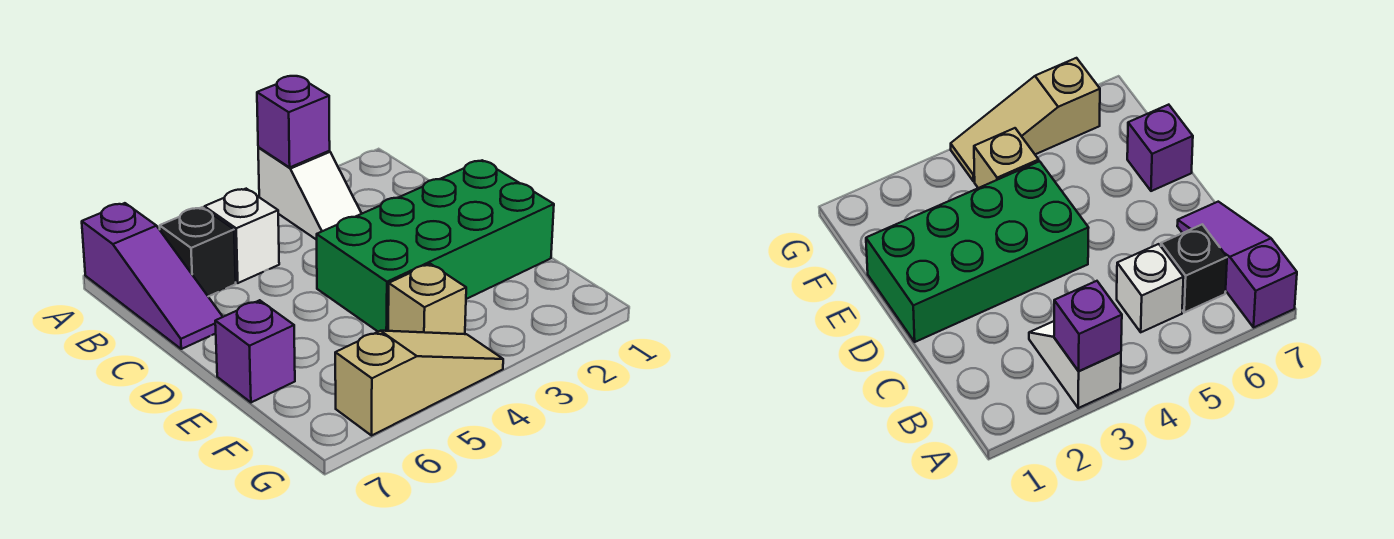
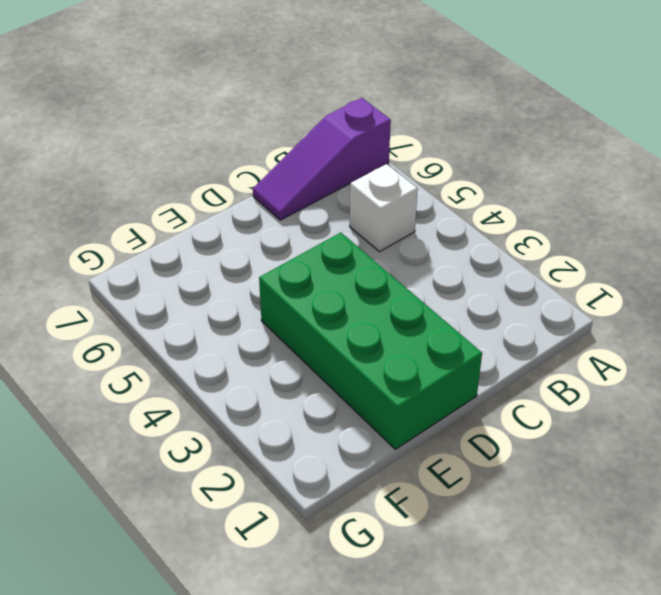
none -> white slope A3:B3 level 1 top A
none -> black brick B6 level 1

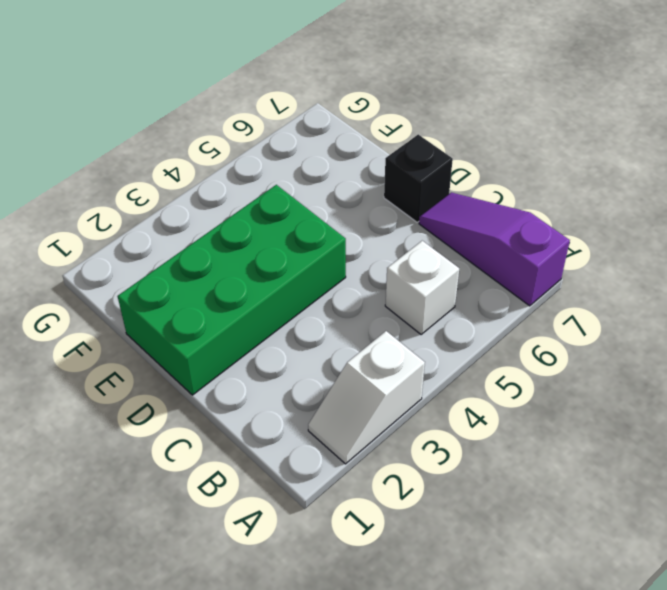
white slope A2:A3 level 1 top 3 -> white slope A3:B3 level 1 top A
black brick D7 level 1 -> black brick B6 level 1
none -> purple brick E7 level 1
none -> tan brick F4 level 1

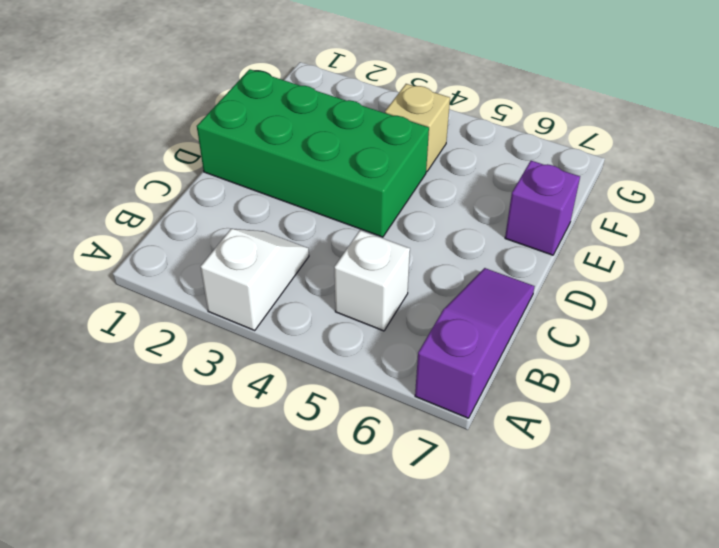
none -> black brick B6 level 1
none -> tan slope G4:G6 level 1 top 6

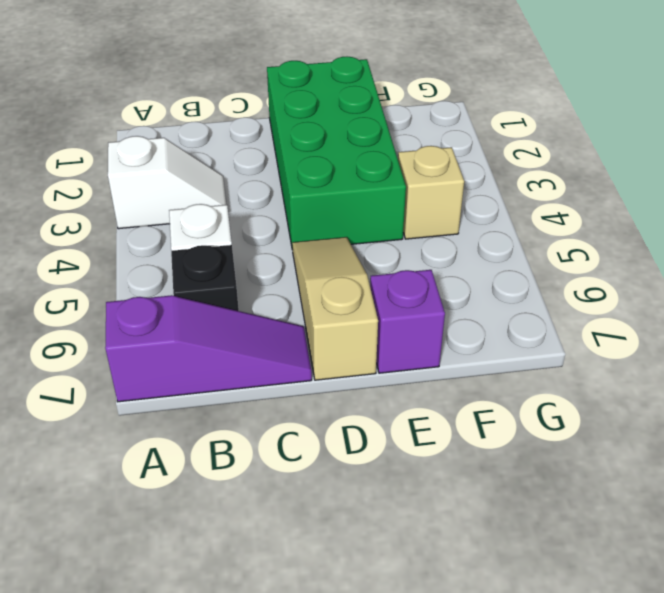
tan slope D5:D7 level 1 top 7 -> tan slope G4:G6 level 1 top 6
none -> purple brick A3 level 2

